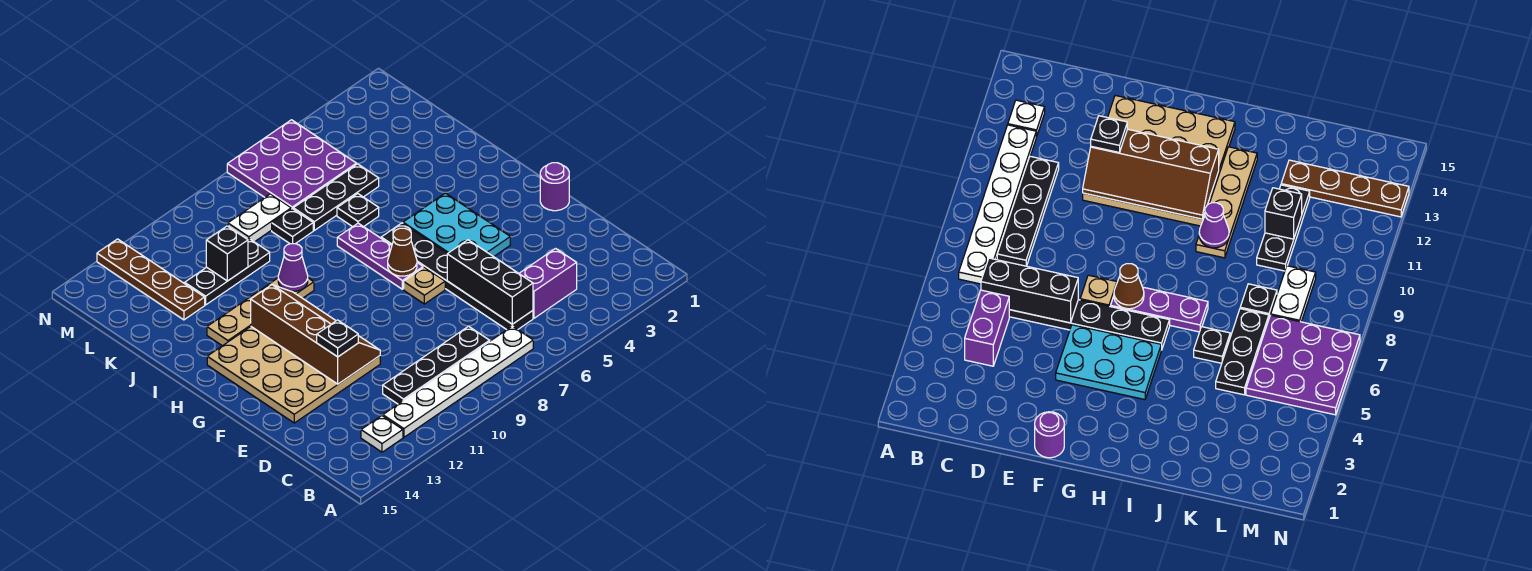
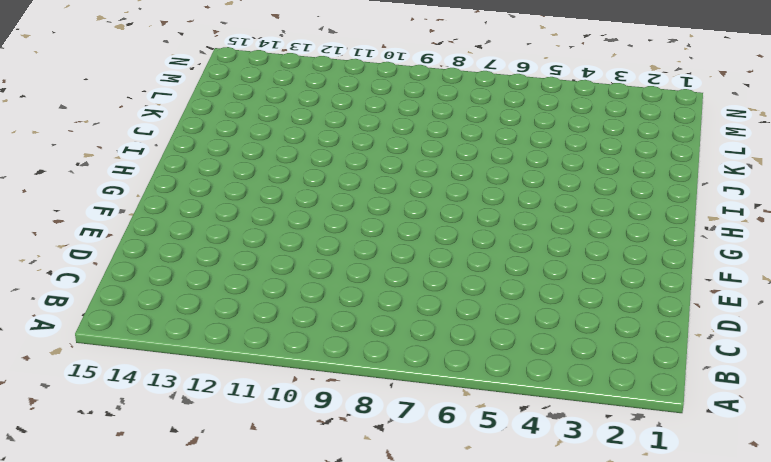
none -> white plate B7:B12 level 1
none -> white plate B13 level 1
none -> purple brick C4:C5 level 1

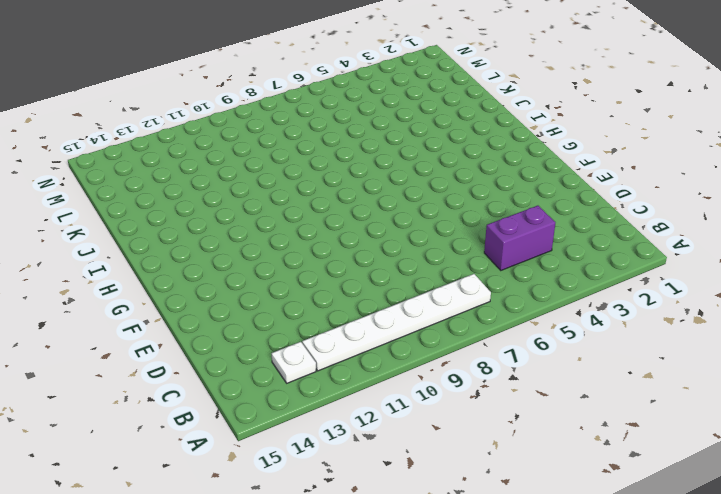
none -> black plate C6:H6 level 1
none -> black plate C8:C11 level 1
none -> tan plate E11:H14 level 1

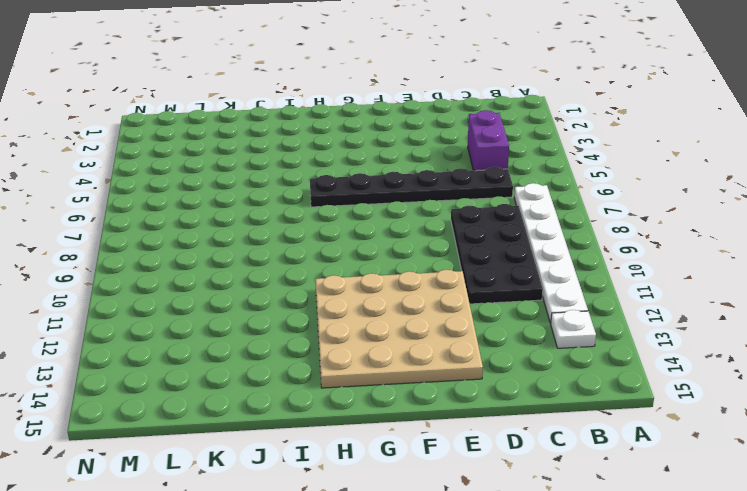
black plate C8:D11 level 1 -> black plate C8:C11 level 1
none -> purple round brick F1 level 1
none -> cyan plate F4:H5 level 1
none -> tan plate F7 level 1

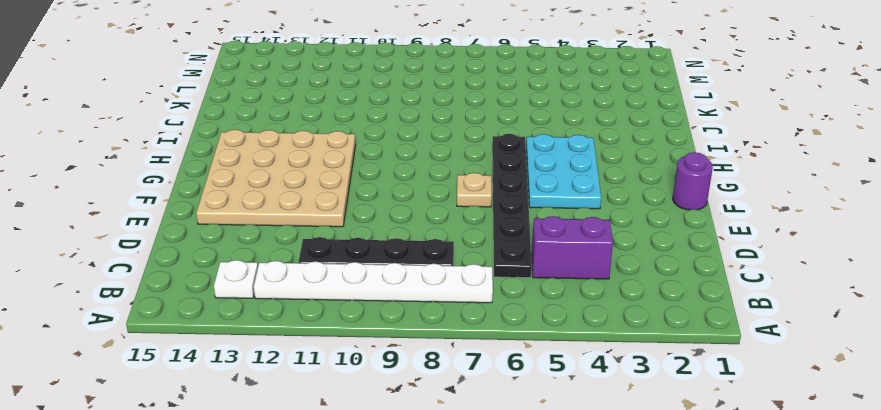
none -> purple plate G7:I7 level 1
none -> tan plate I10:I13 level 1
none -> black plate J6 level 1

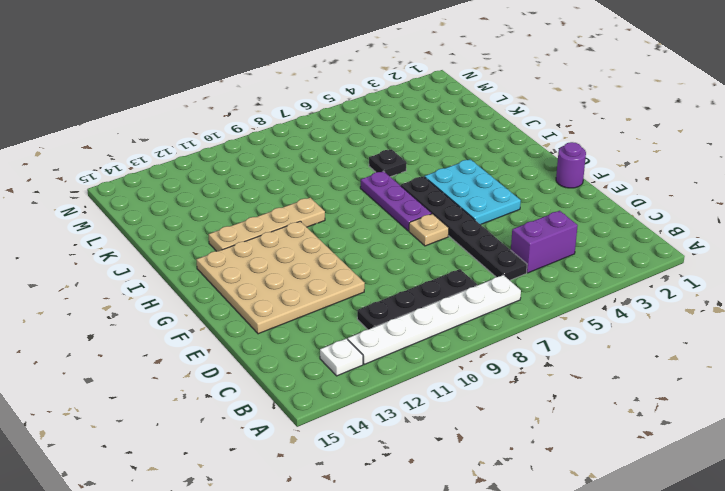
none -> black plate K5:K7 level 1
none -> black plate K8 level 1
none -> black plate K10:K12 level 1

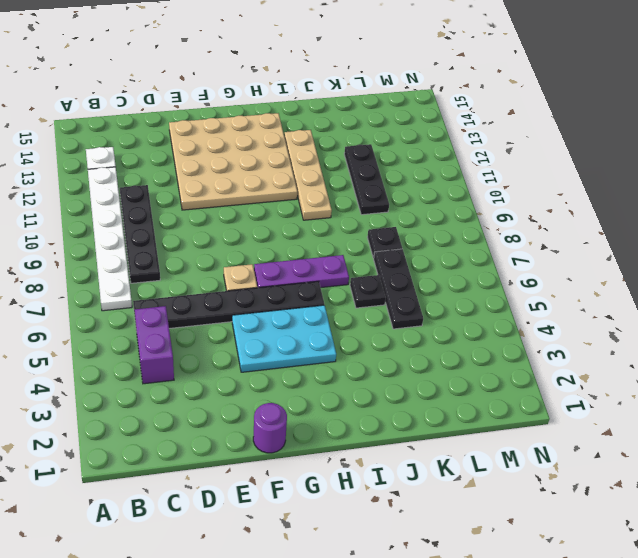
none -> brown plate K13:N13 level 1
none -> purple plate L5:N7 level 1
none -> white plate L8:L9 level 1

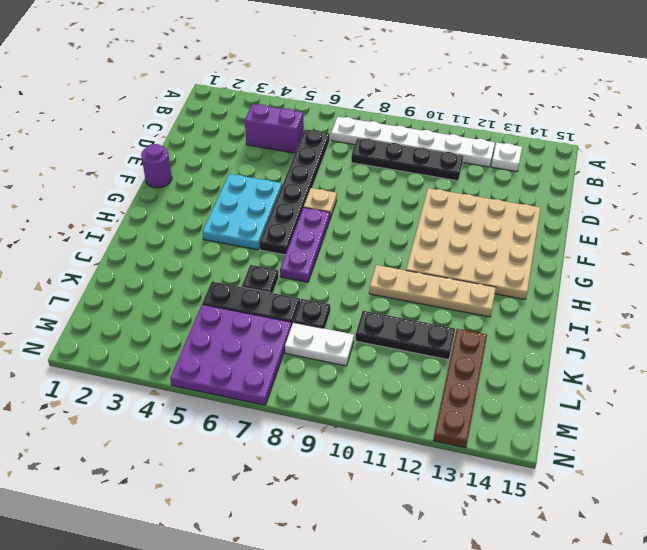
none -> black brick C6:E6 level 2
none -> brown slope E11:H12 level 2 top 12
none -> brown cone G7 level 2

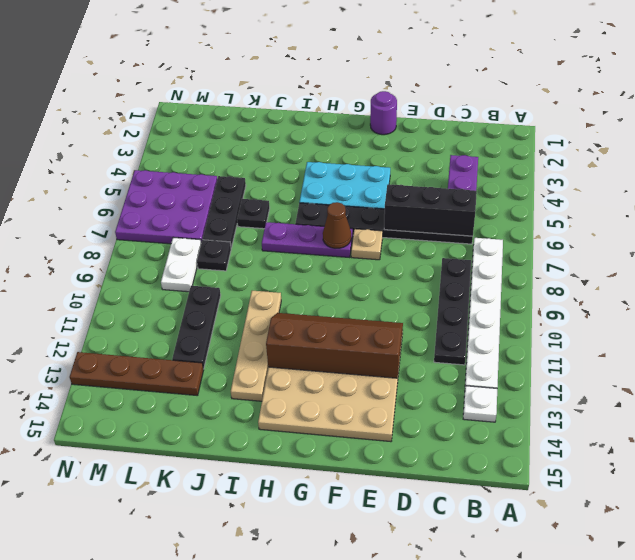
none -> purple cone I10 level 2
none -> black brick K11 level 2
none -> black plate E12 level 3

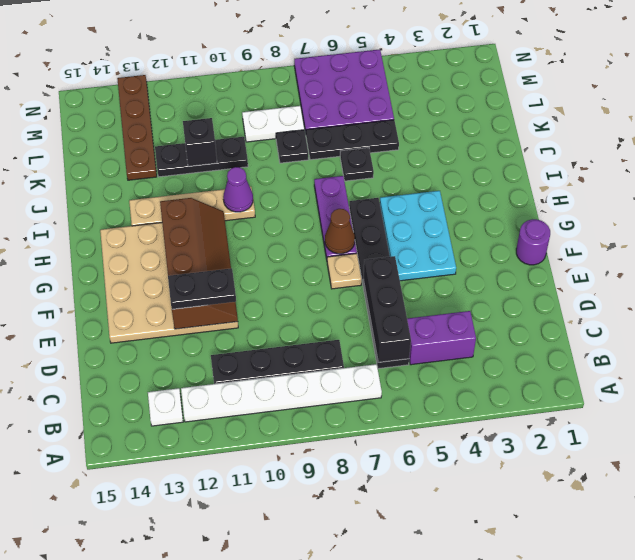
black plate E11:E12 level 3 -> black plate E12 level 3

